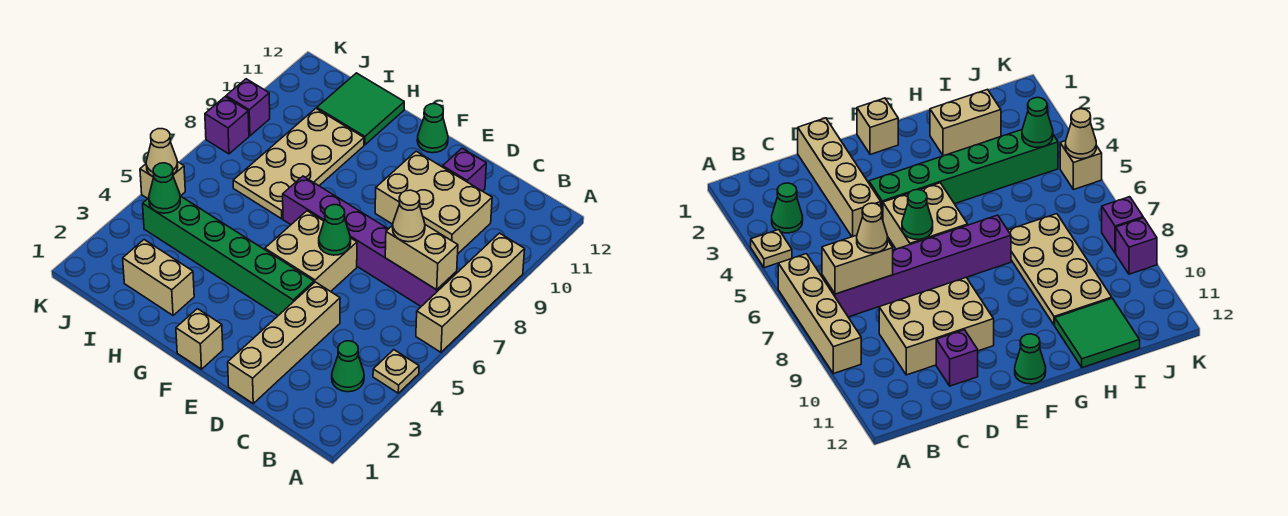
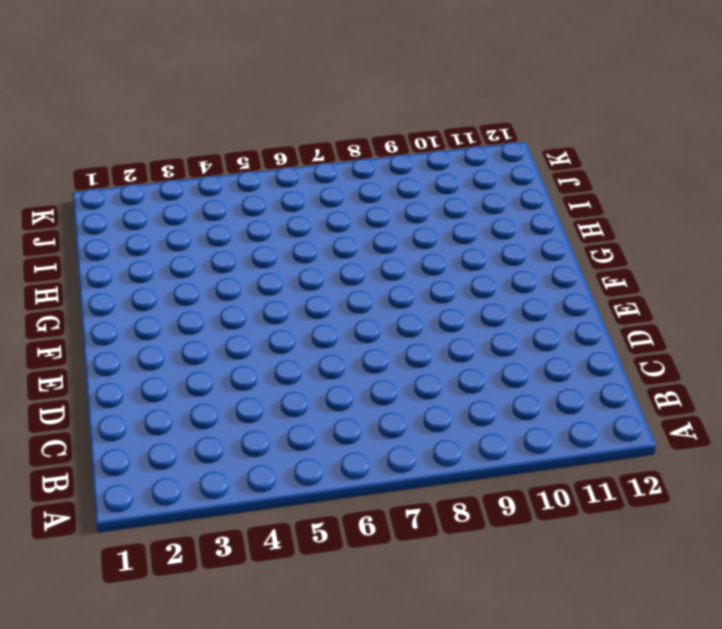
none -> tan plate A4 level 1
none -> tan brick A6:A9 level 1
none -> green cone B3 level 1

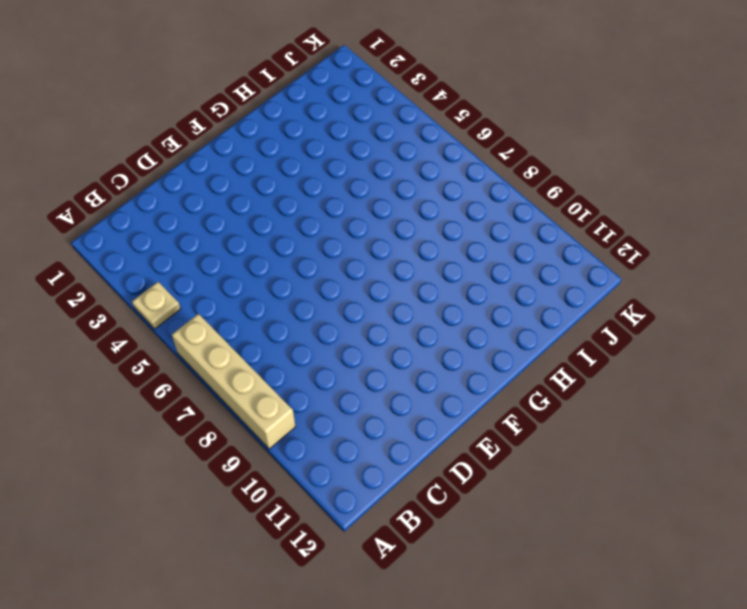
none -> green cone B3 level 1
none -> purple brick B7:G7 level 1
none -> tan brick C9:E10 level 1

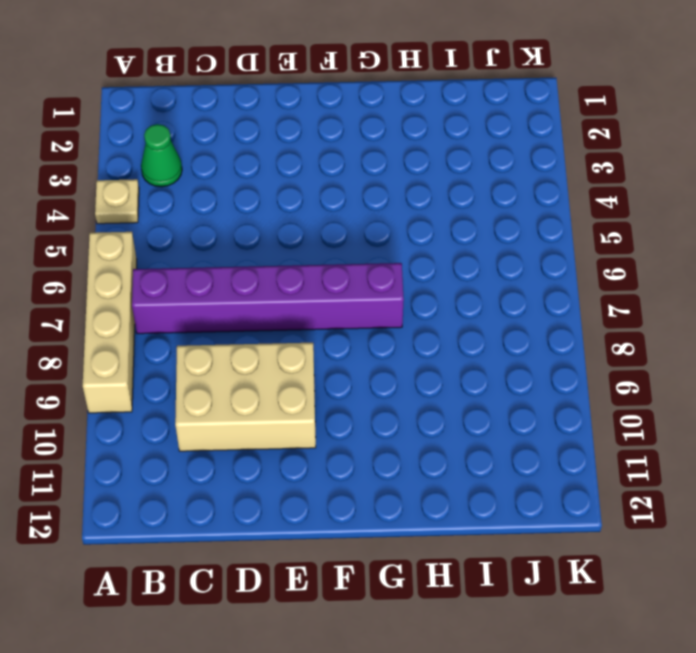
none -> tan brick D1:D4 level 1
none -> purple brick D11 level 1
none -> green brick E4:J4 level 1

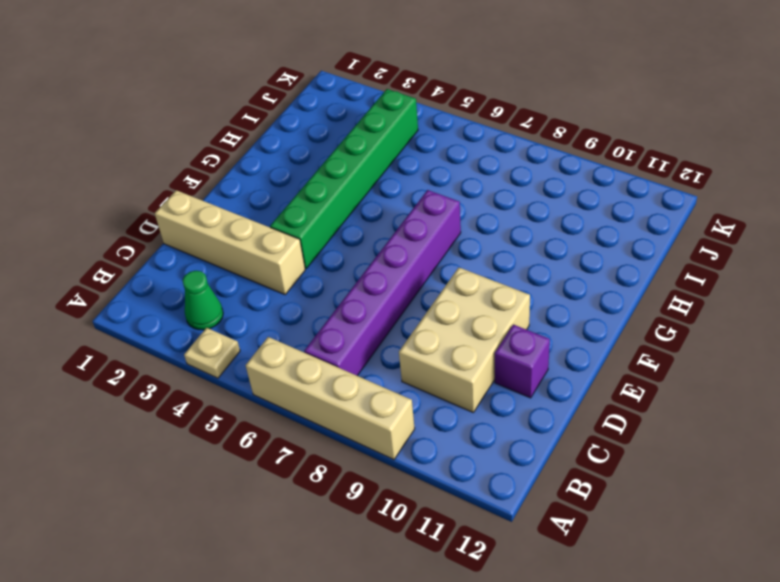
none -> tan brick E5:F6 level 1
none -> tan brick F1 level 1
none -> green cone F12 level 1

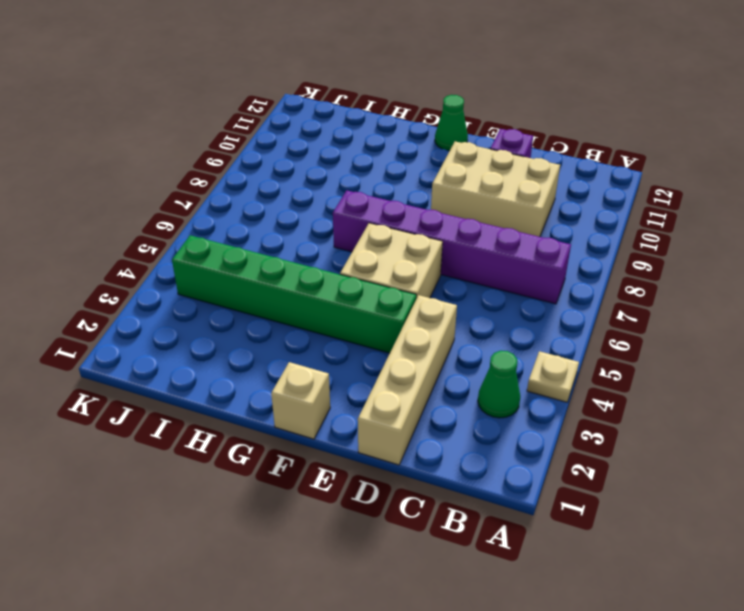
none -> tan brick A6:A9 level 1
none -> tan brick H2:I2 level 1
none -> tan plate H7:I10 level 1

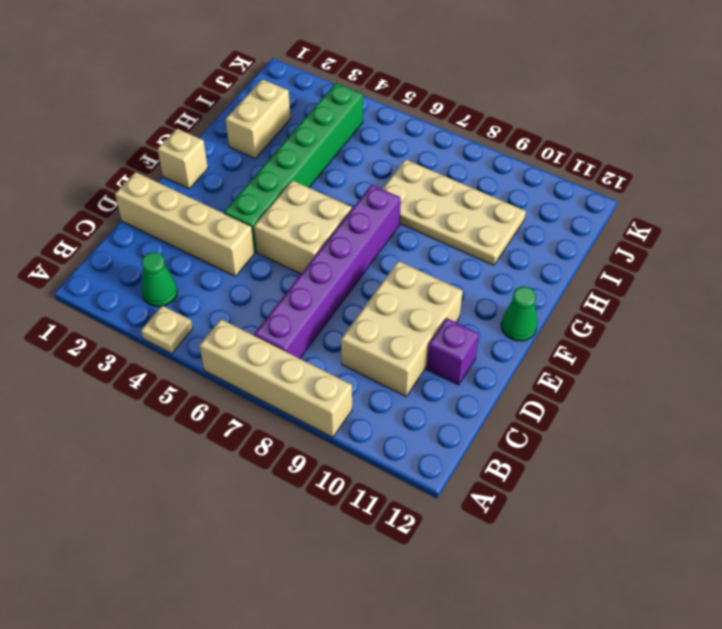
none -> green tile H11:I12 level 1
none -> tan brick K5 level 1
none -> purple brick K8 level 1

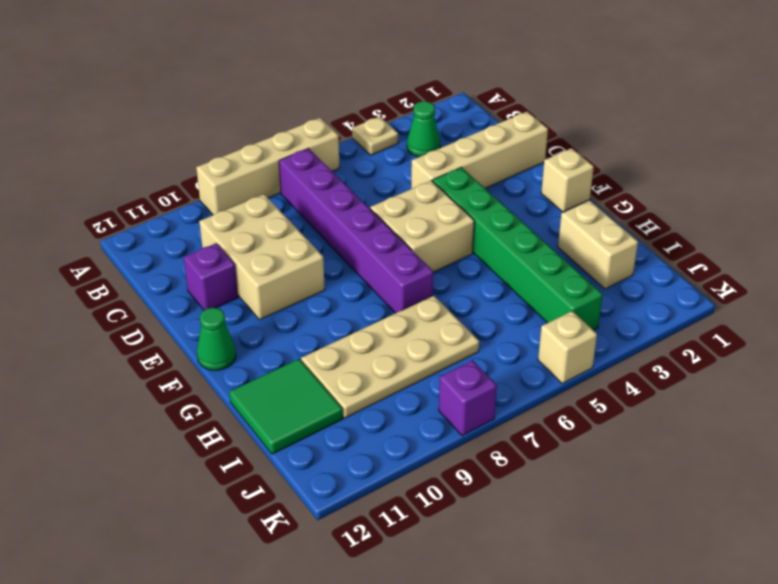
none -> purple brick K9 level 1
none -> tan brick B7:C7 level 2
none -> green cone E6 level 2

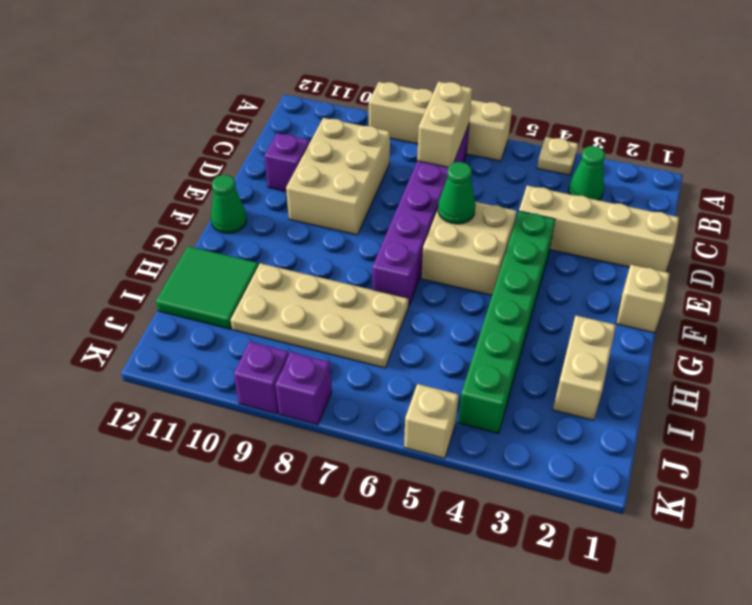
none -> green cone J4 level 2
none -> tan cone K5 level 2
none -> tan cone C7 level 3

